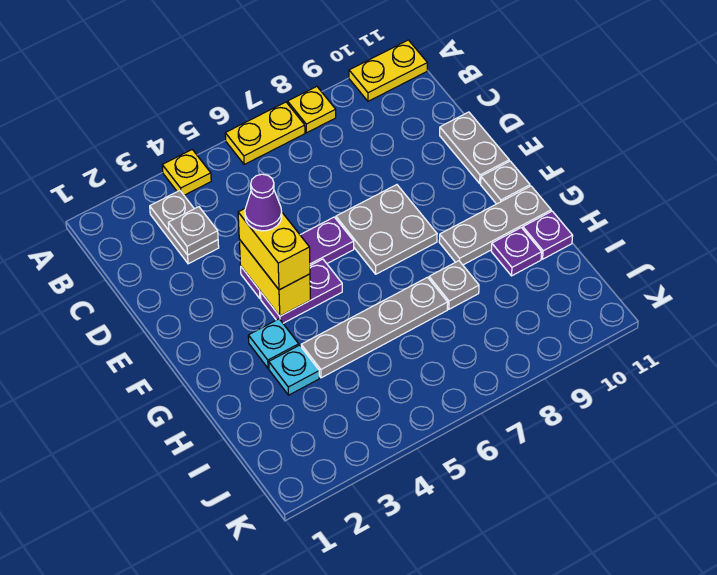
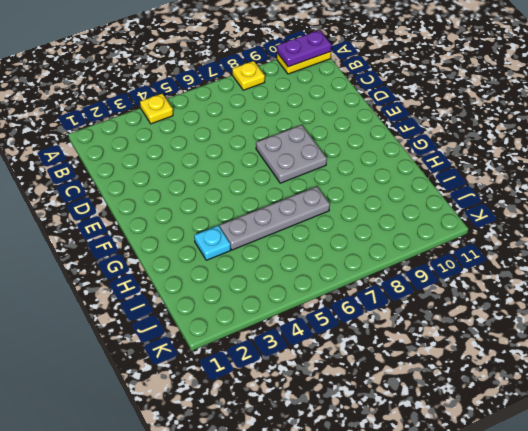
purple plate A10:A11 level 2 -> purple plate F4:F5 level 1
none -> yellow plate A6:A7 level 1
none -> grey plate B3:C3 level 1
none -> grey plate D11:E11 level 1

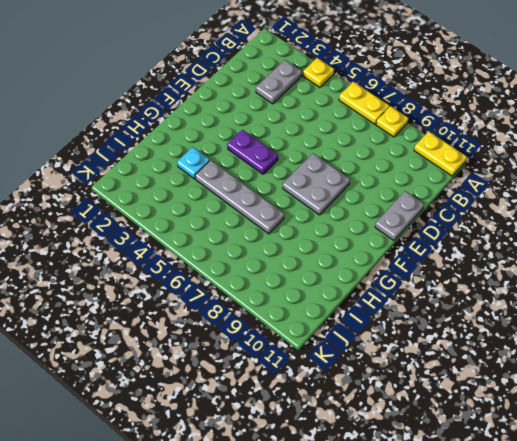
none -> purple plate E4:E6 level 1
none -> grey plate F11 level 1
none -> cyan plate G3 level 1

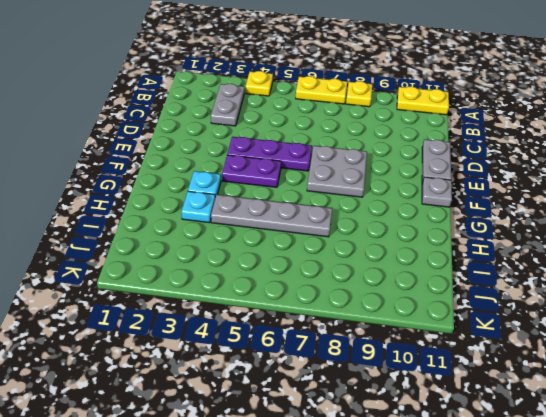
none -> grey plate G9:G11 level 1
none -> grey plate H8 level 1
none -> purple plate H10 level 1

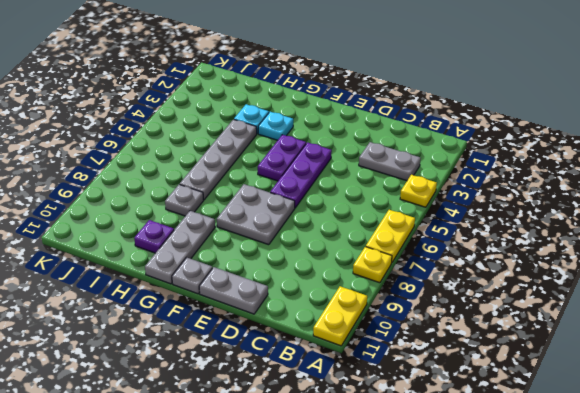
none -> purple plate H11 level 1
none -> grey plate C3 level 2
none -> yellow brick E4:F4 level 2

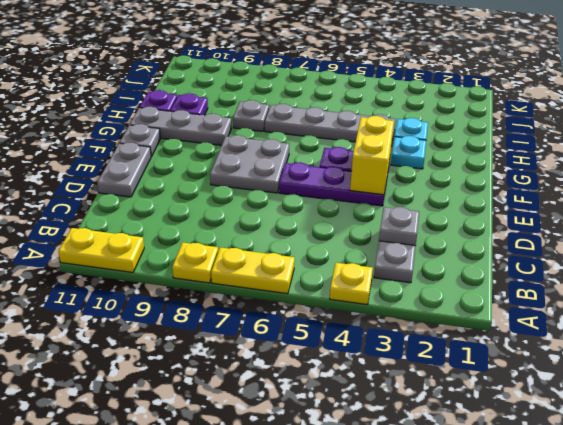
none -> yellow brick E4:F4 level 3
none -> purple cone E4 level 4

